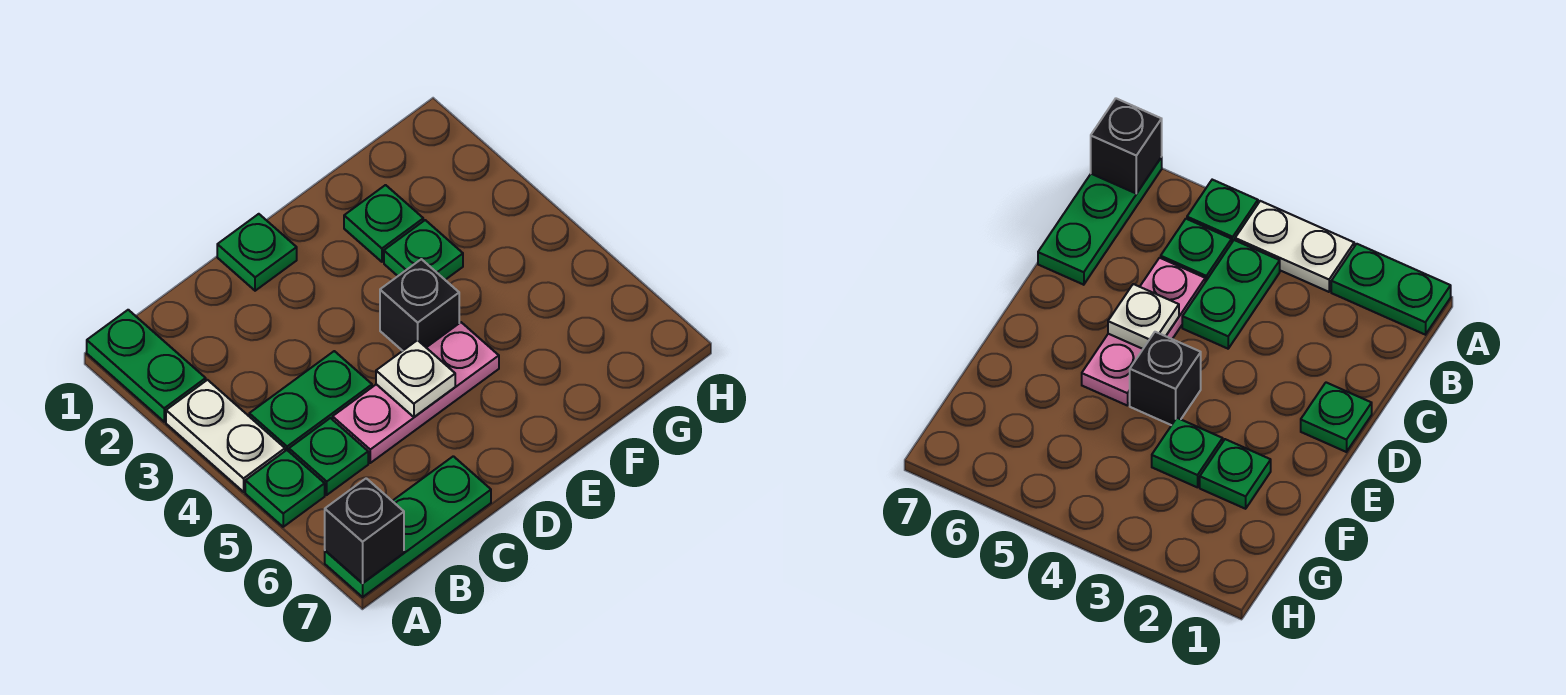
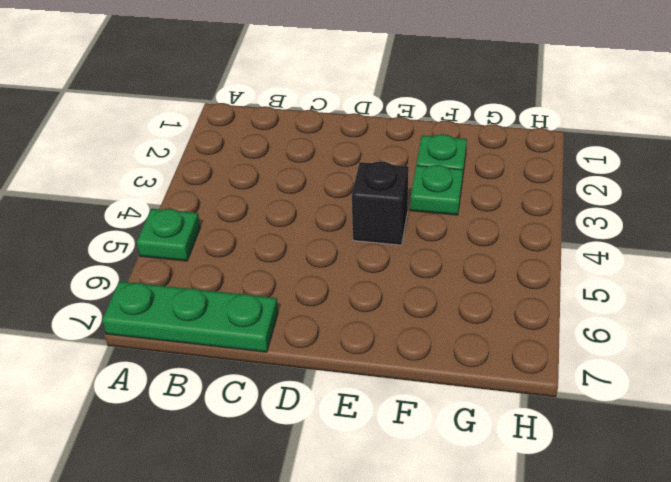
none -> green plate A1:A2 level 1
none -> white plate A3:A4 level 1
none -> green plate B4:C4 level 1

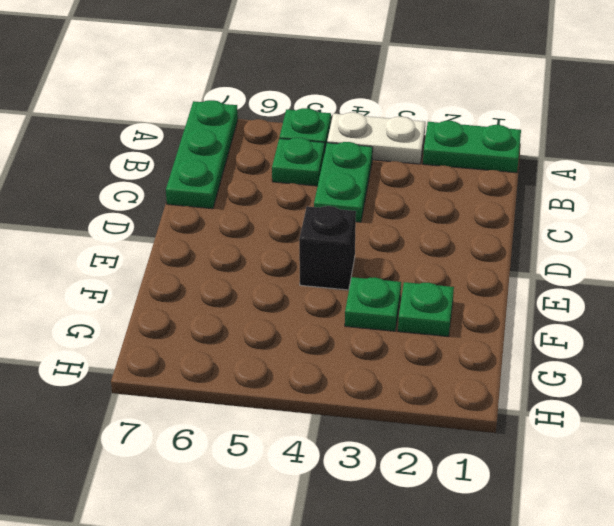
none -> pink plate C5:E5 level 1
none -> green plate D1 level 1
none -> black brick A7 level 2

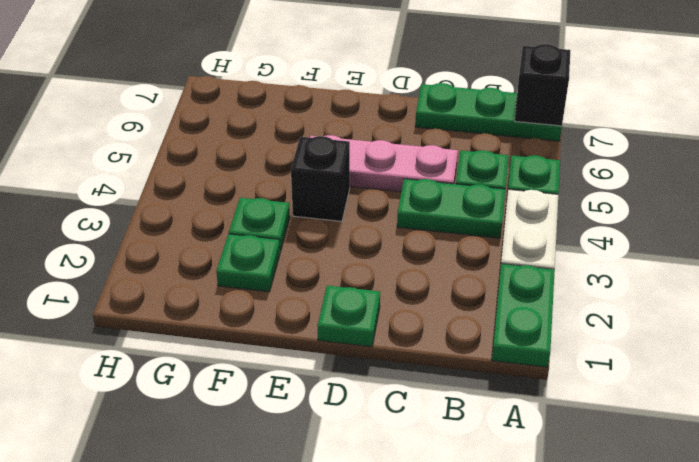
none -> white plate D5 level 2

